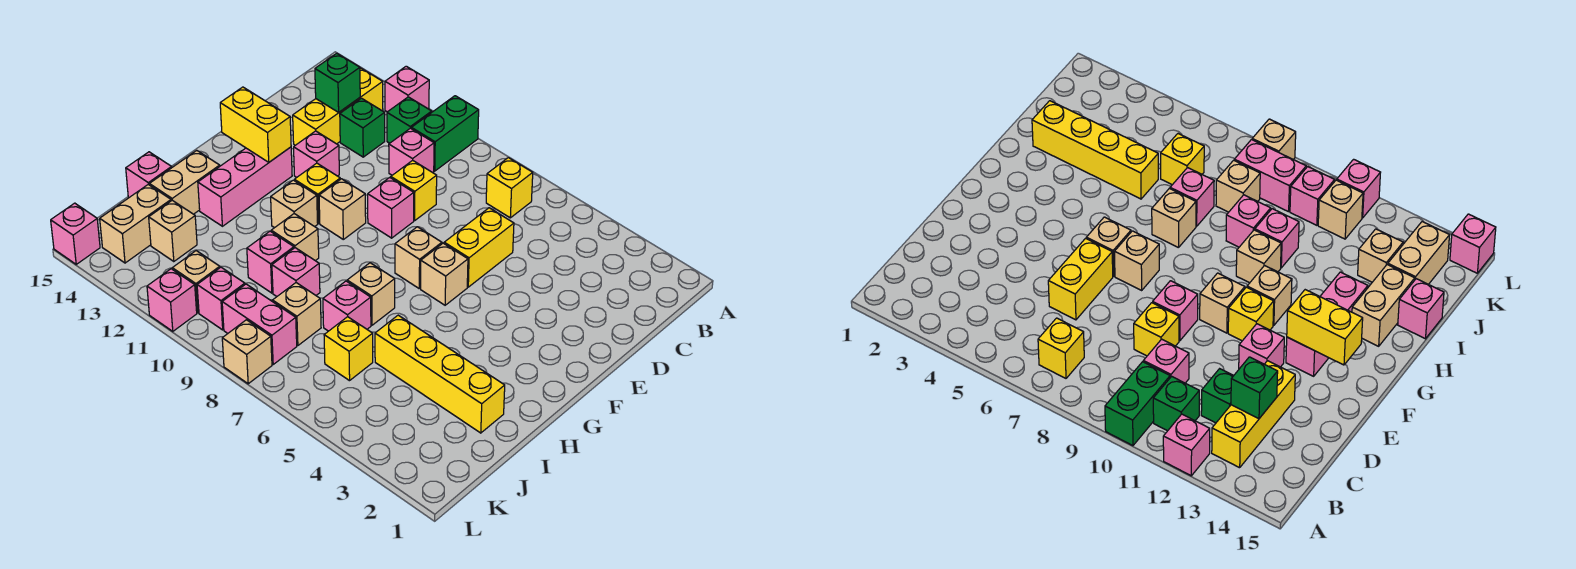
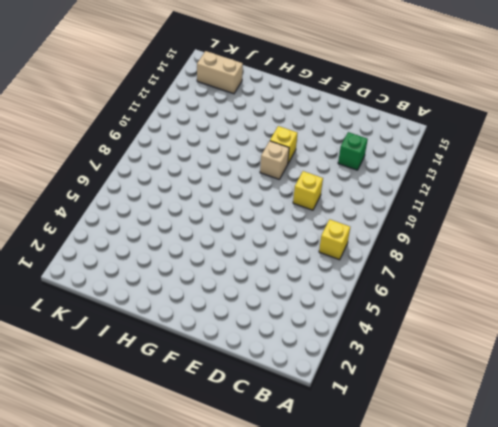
none -> green brick A10:B10 level 1
none -> pink brick A12 level 1
none -> green brick B11 level 1
none -> yellow brick B13:D13 level 1

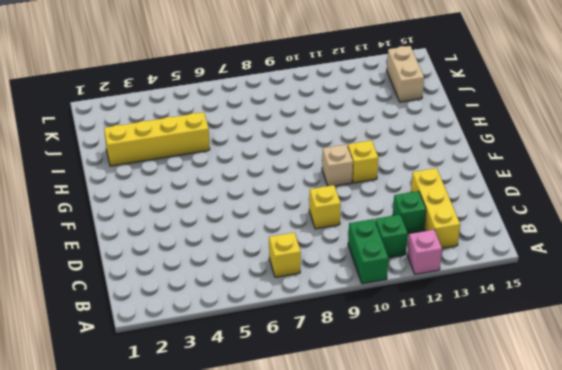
none -> pink brick C10 level 1
none -> yellow brick D6:E6 level 1
none -> pink brick E9 level 1
none -> pink brick E12 level 1

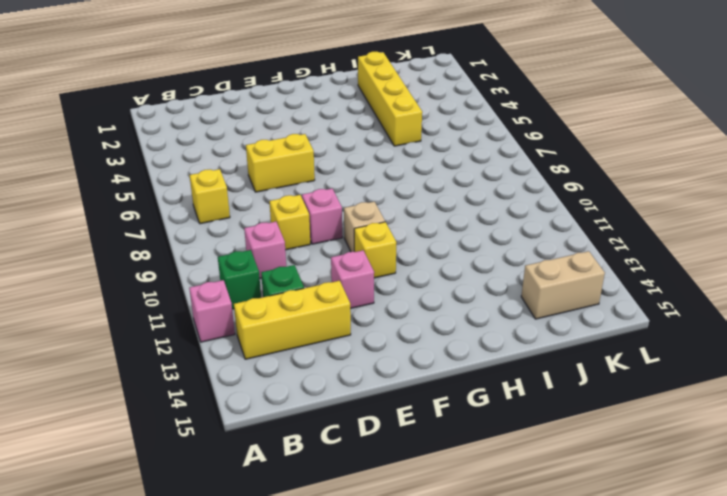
none -> green brick A10:B10 level 1
none -> tan brick F6 level 1
none -> tan brick F7 level 1
none -> pink brick F13:H13 level 1

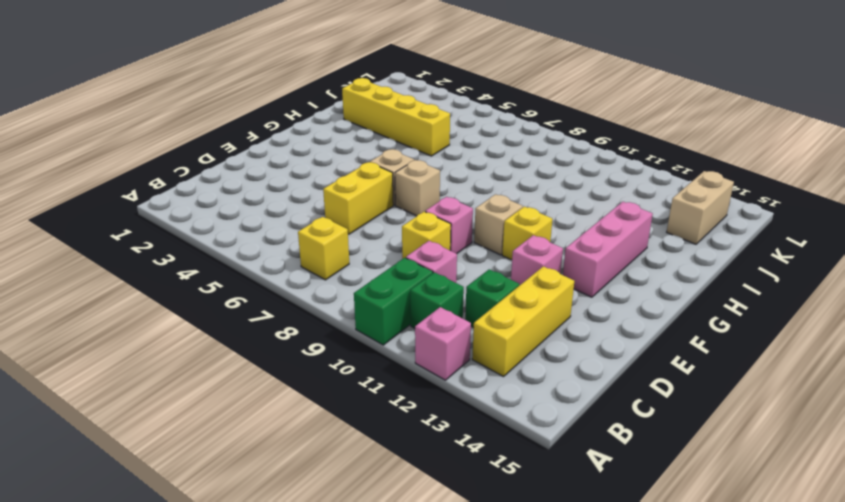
none -> tan brick G11 level 1
none -> tan brick H7 level 1
none -> tan brick H10 level 1
none -> tan brick H14:I14 level 1

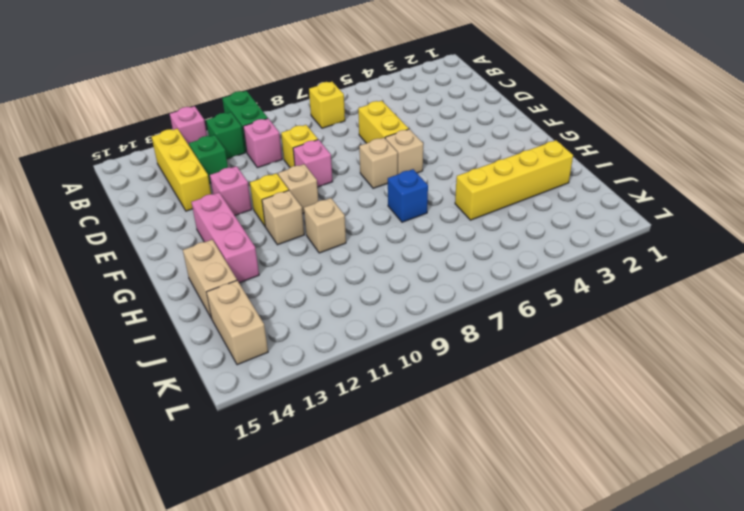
blue brick H7 level 1 -> tan brick H7 level 1
none -> pink brick I7 level 1
none -> pink brick I9 level 1
none -> pink brick I10 level 1
none -> pink brick I15 level 1

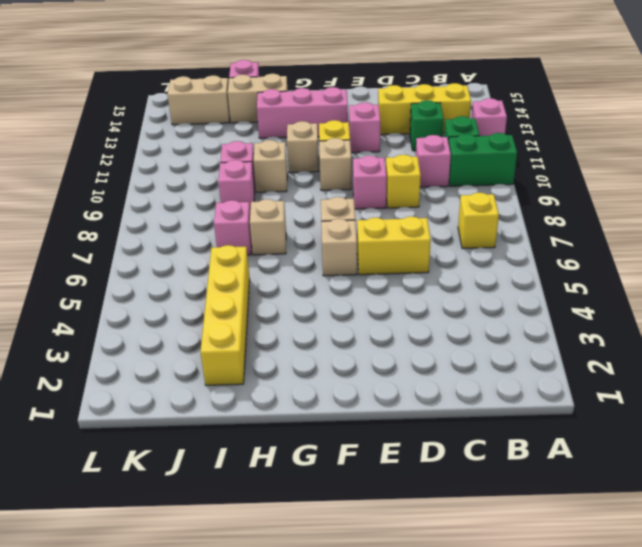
none -> yellow brick J6 level 1
none -> tan brick J8 level 1
none -> tan brick J13 level 1
none -> pink brick K8:K9 level 1

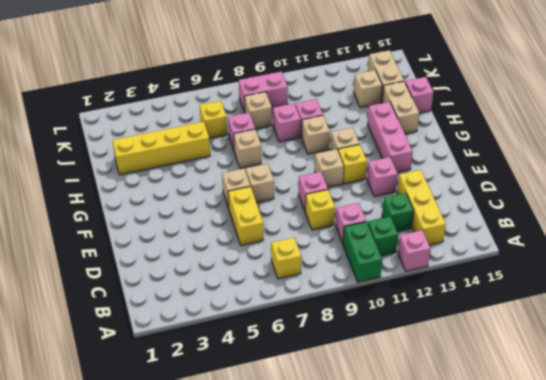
none -> pink brick K10 level 1
none -> tan brick K11 level 1
none -> tan brick L8 level 1
none -> pink brick L11 level 1

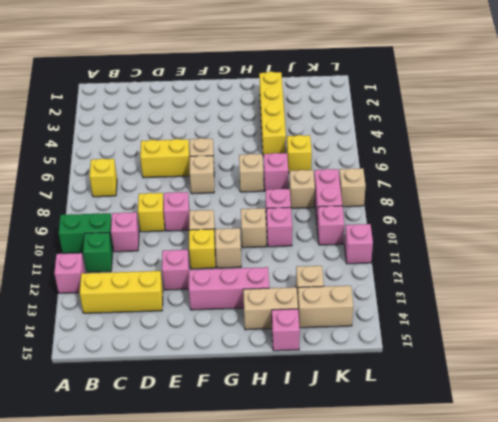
none -> green brick C12 level 1
none -> tan brick K11 level 1
none -> pink brick L15 level 1
none -> green brick C13 level 2

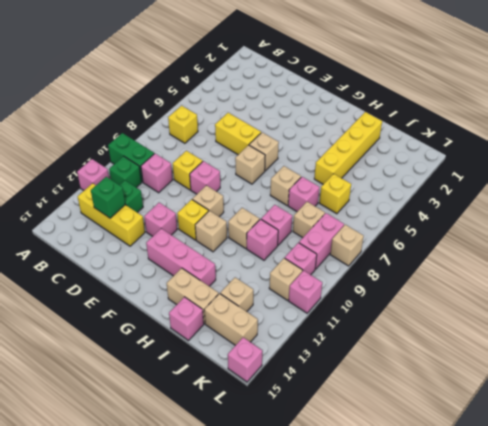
none -> yellow brick F13:F14 level 2

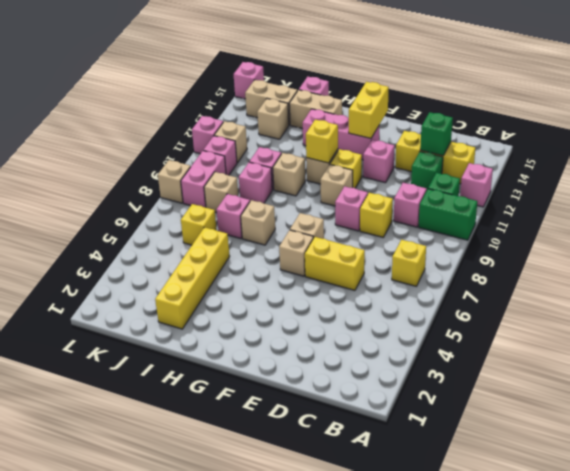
yellow brick G11 level 2 -> none

